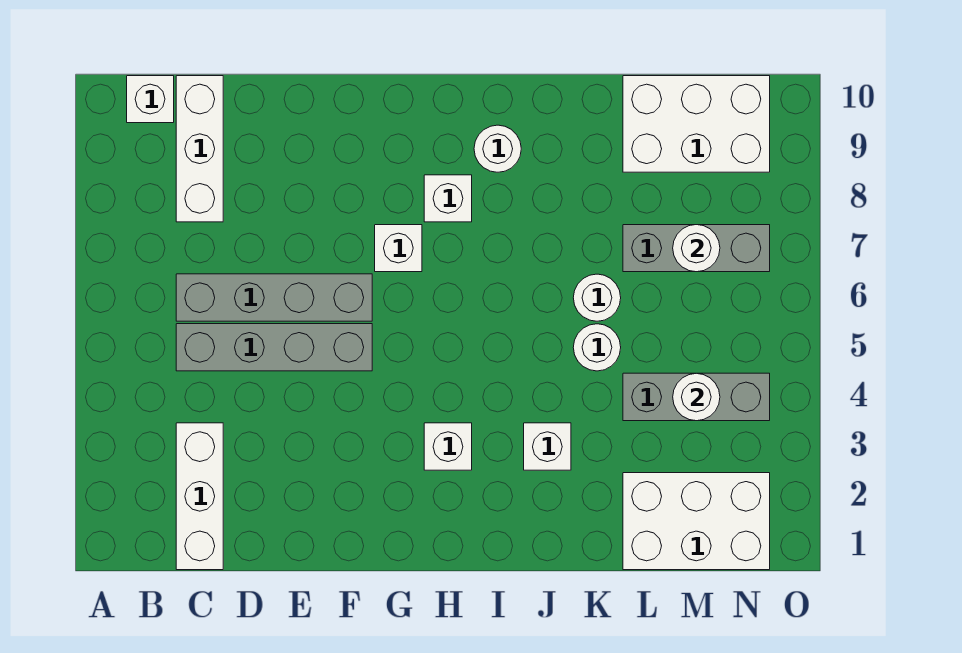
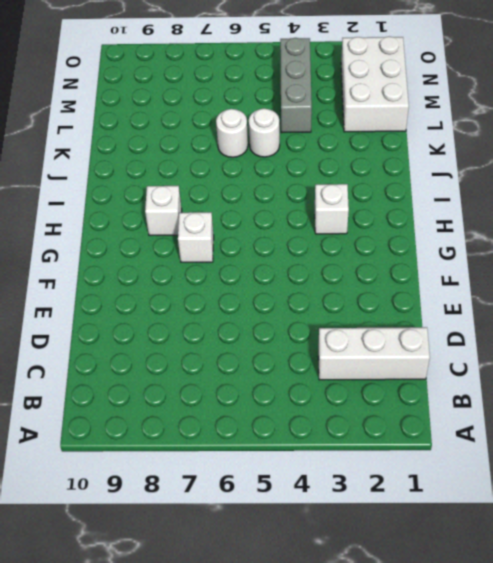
none -> white brick B10 level 1
none -> grey brick C5:F5 level 1
none -> grey brick C6:F6 level 1

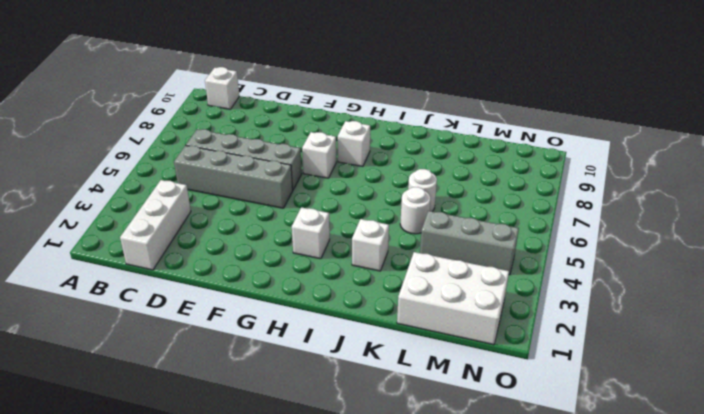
none -> white brick C8:C10 level 1
none -> white round brick I9 level 1
none -> grey brick L7:N7 level 1

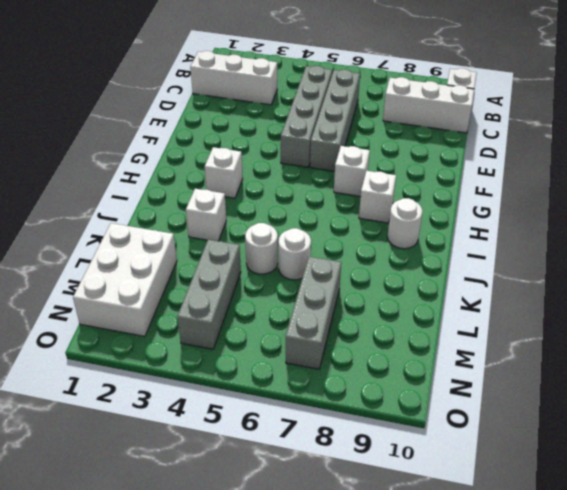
none -> white brick L9:N10 level 1
none -> white round brick M4 level 2
none -> white round brick M7 level 2

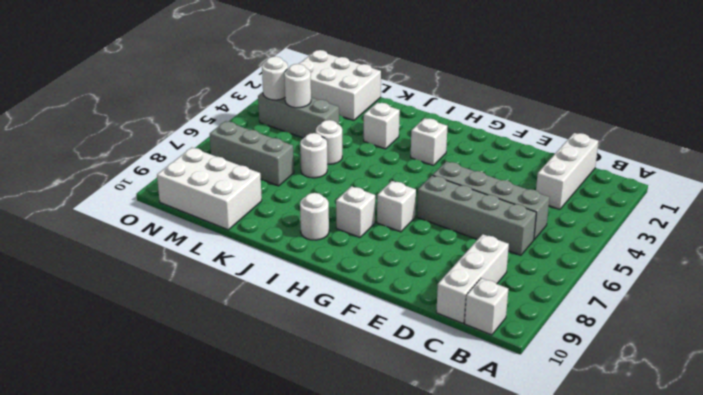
white round brick N4 level 2 -> white round brick M7 level 2

